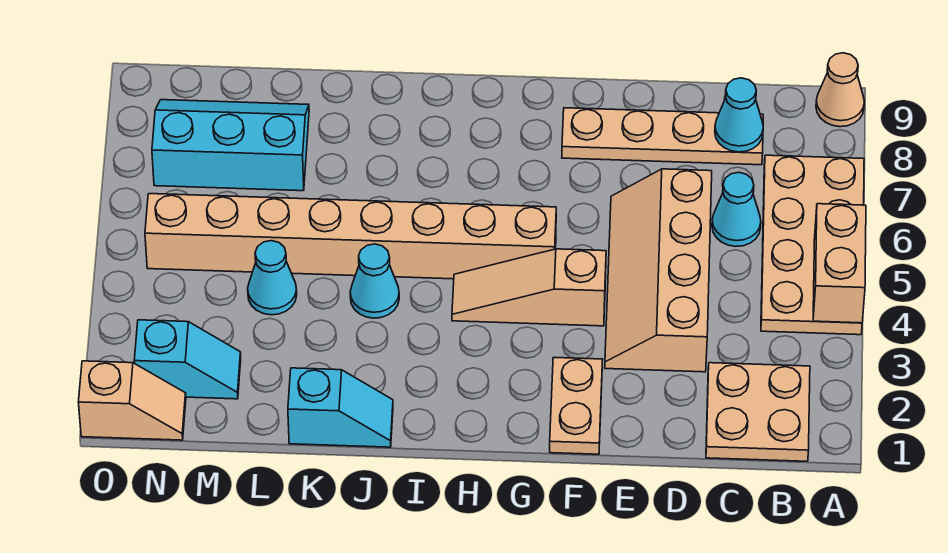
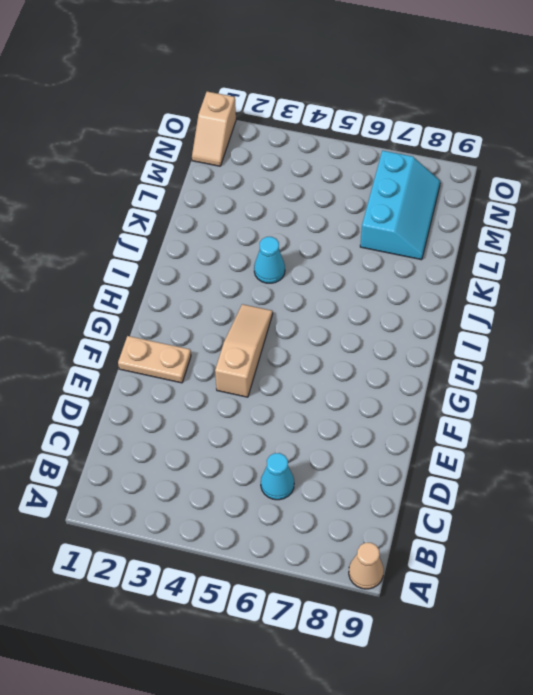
none -> tan plate A4:B7 level 1
none -> tan plate B1:C2 level 1
none -> tan plate C8:F8 level 1

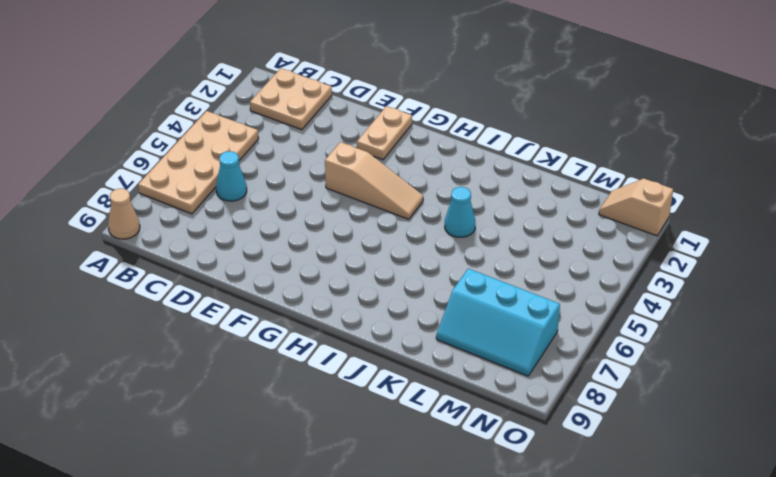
none -> tan plate C8:F8 level 1
none -> tan slope D3:E6 level 1 top D
none -> tan brick G5:N5 level 1

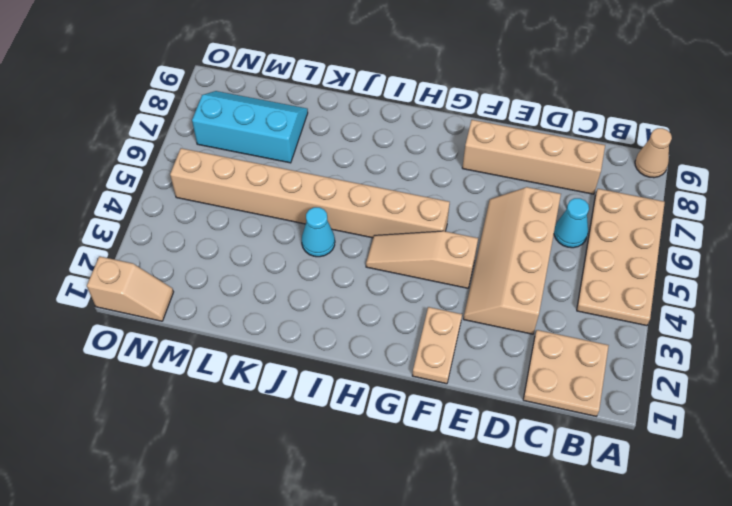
tan brick C8:F8 level 1 -> tan plate C8:F8 level 1
none -> cyan slope J1:K1 level 1 top K
none -> cyan cone L4 level 1
none -> cyan slope M2:N2 level 1 top N

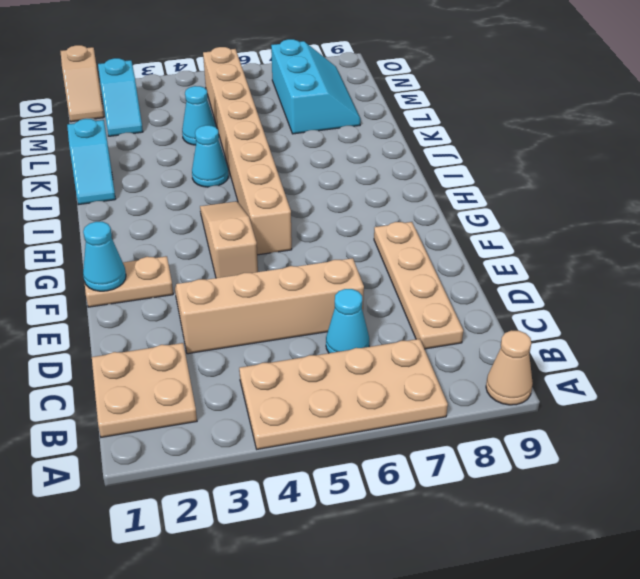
cyan cone F1 level 2 -> cyan cone C8 level 2
none -> tan brick A4:A5 level 2

